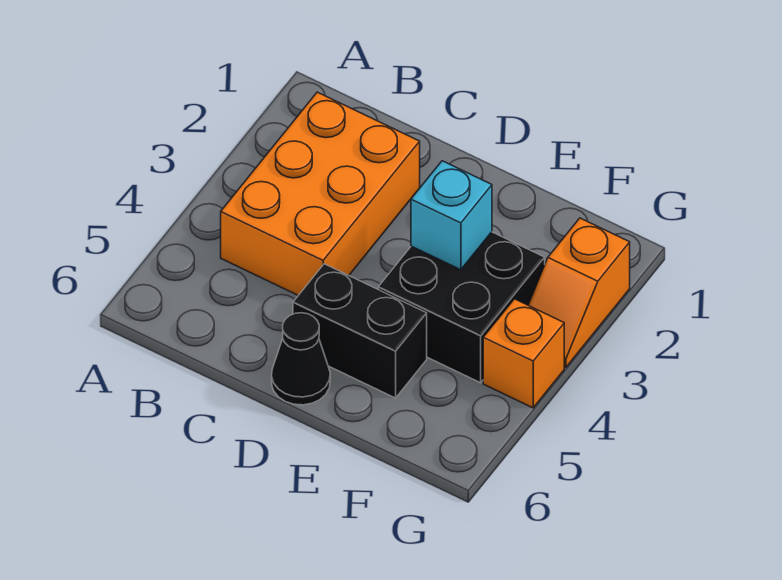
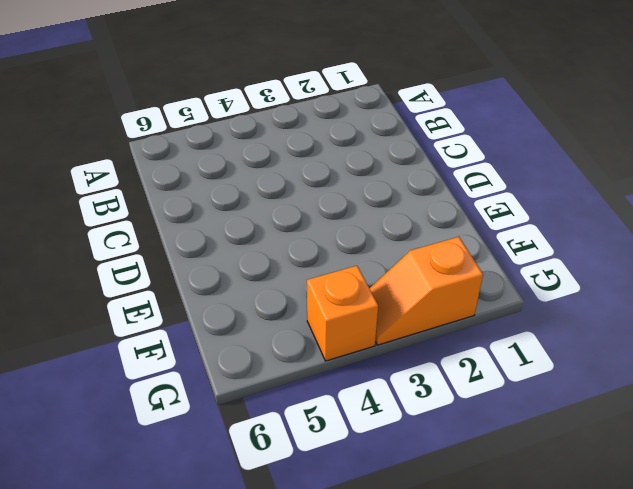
none -> orange brick B2:C4 level 1
none -> black brick D5:E5 level 1

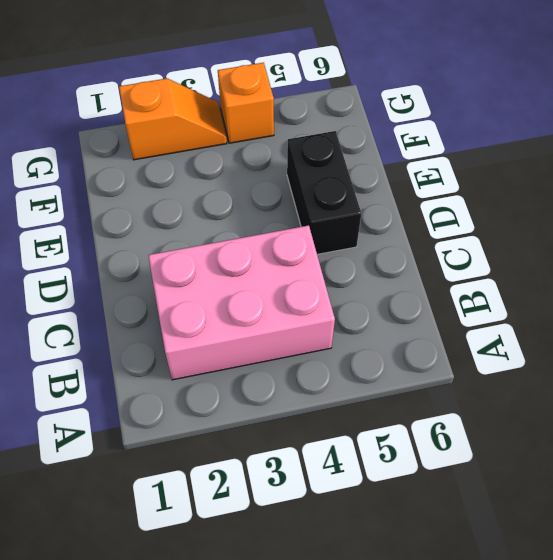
pink brick B2:C4 level 1 -> orange brick B2:C4 level 1
none -> black cone D6 level 1
none -> black brick E3:F4 level 1

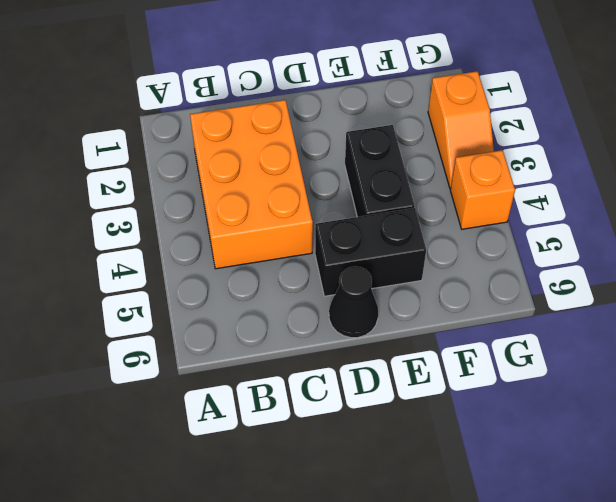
black brick E3:E4 level 1 -> black brick E3:F4 level 1
none -> cyan brick E3 level 2

